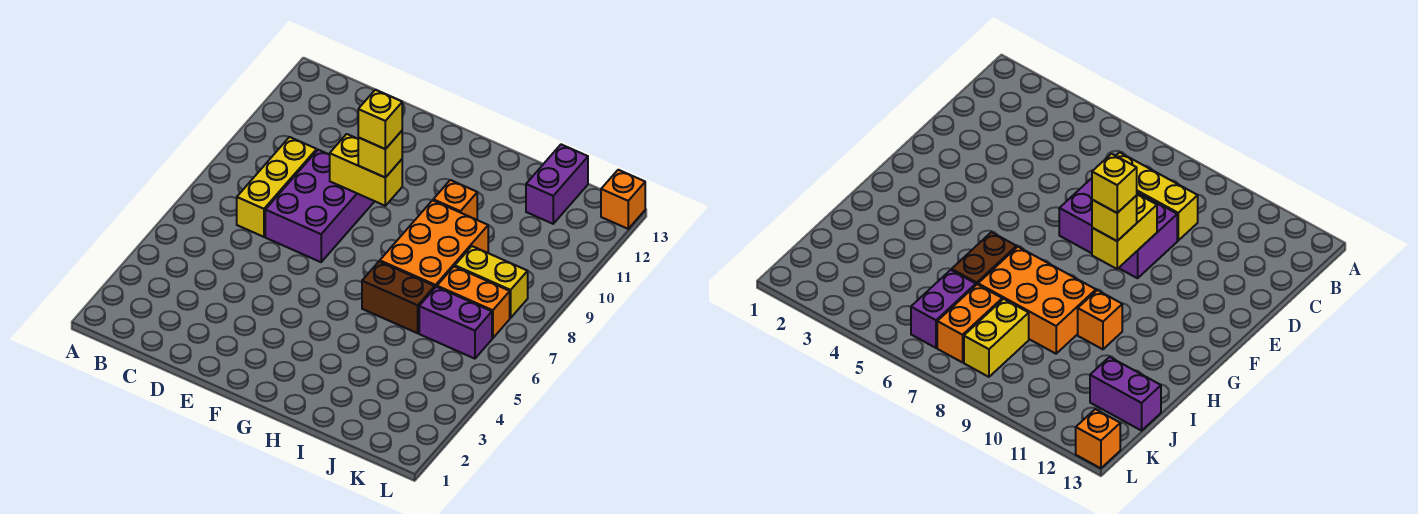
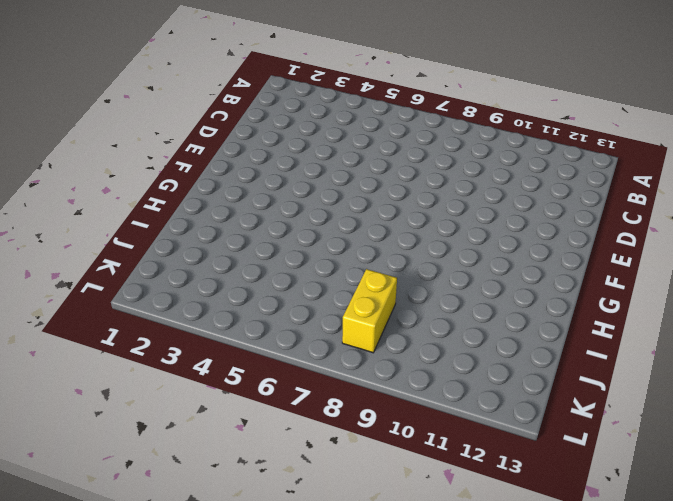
none -> yellow brick C7:C9 level 1
none -> purple brick D7:E9 level 1
none -> brown brick H6:I6 level 1

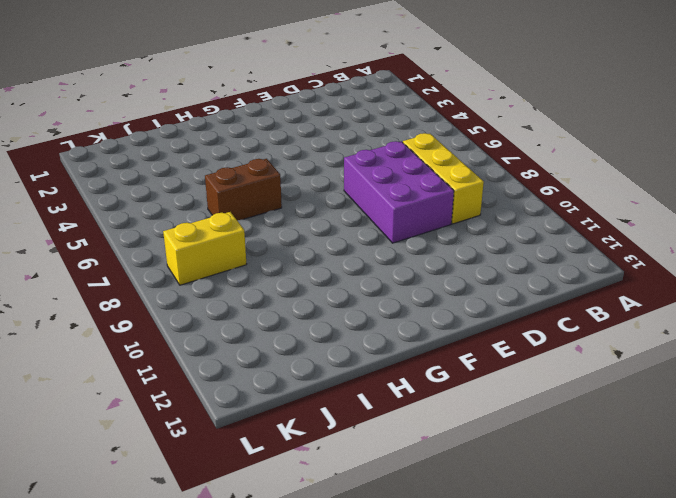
none -> orange brick H7:I9 level 1
none -> orange brick H10 level 1
none -> purple brick J6:K6 level 1

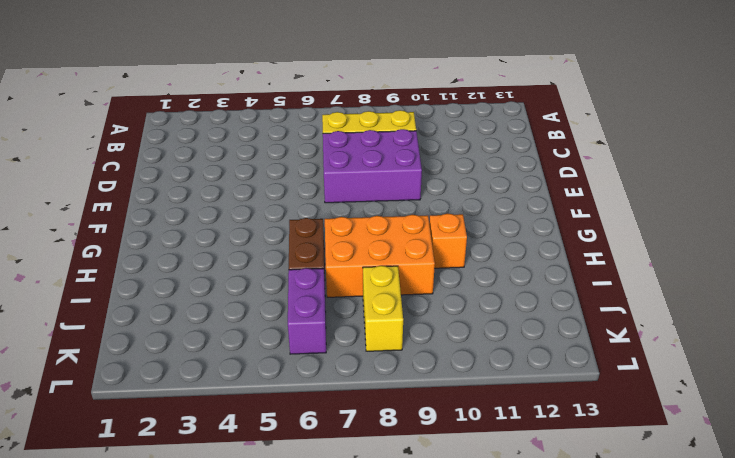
none -> orange brick J7:K7 level 1
none -> purple brick J12:J13 level 1
none -> orange brick L13 level 1

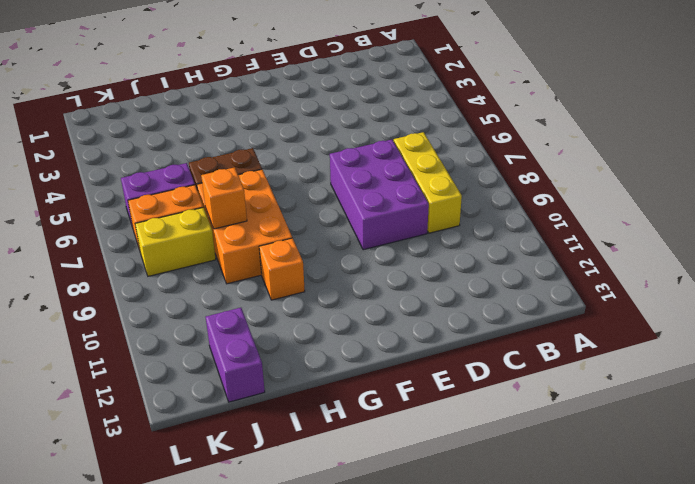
orange brick I8 level 2 -> orange brick L13 level 1
none -> yellow brick E9:F9 level 2
none -> yellow brick F9 level 3
none -> yellow brick F9 level 4

